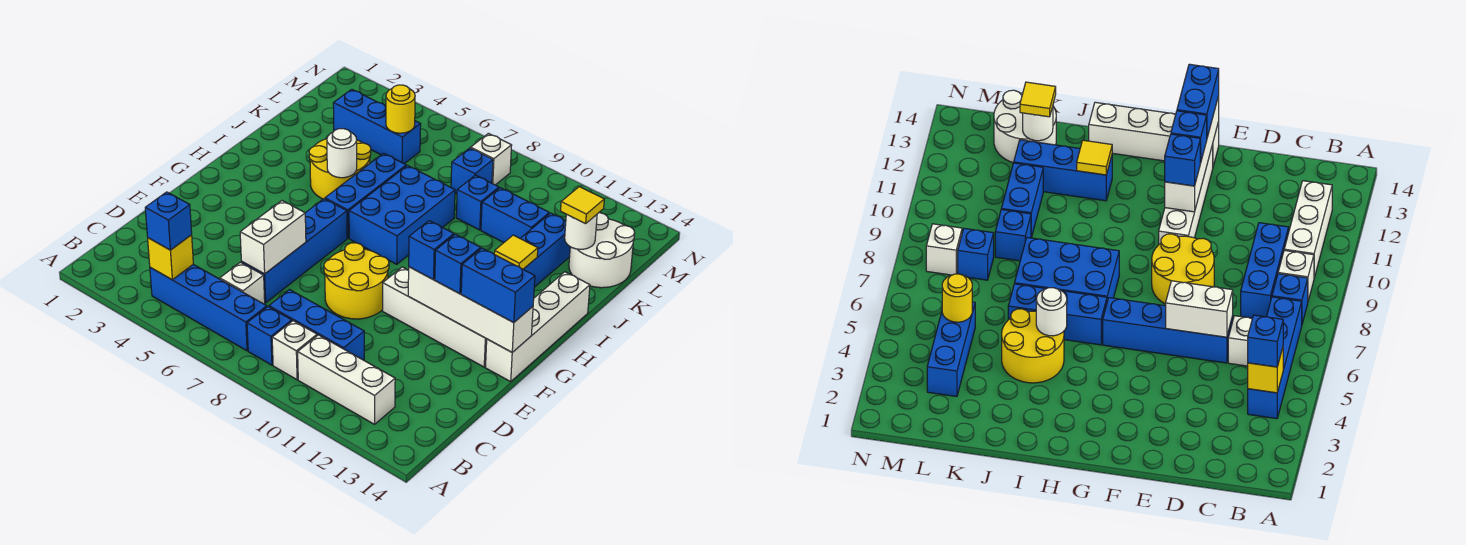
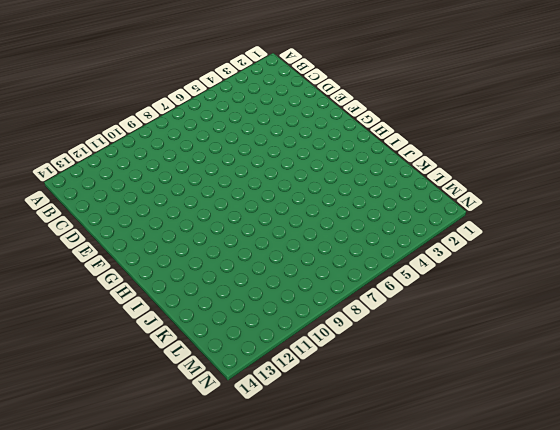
none -> blue brick B4:B7 level 1
none -> blue brick B8 level 1
none -> white brick B9 level 1
none -> white brick B10:B12 level 1

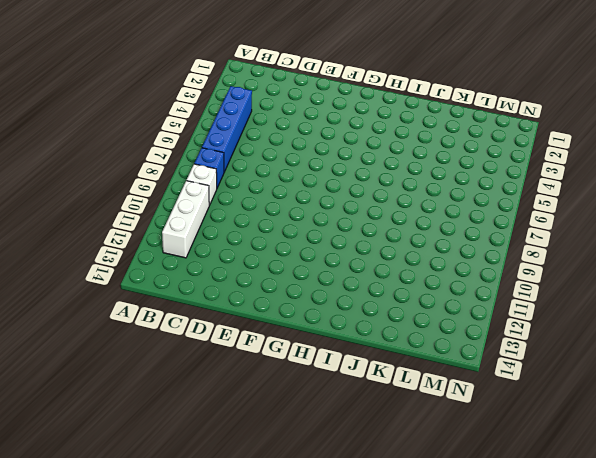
none -> white brick C6 level 1
none -> blue brick C8:C10 level 1
none -> blue brick D6:G6 level 1
none -> yellow round brick E8:F9 level 1

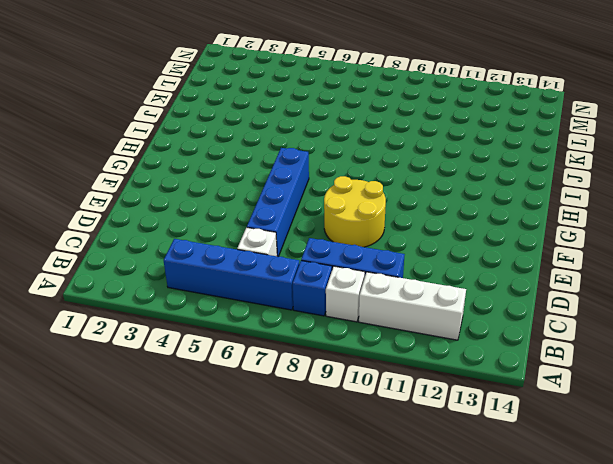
none -> white brick F10:F13 level 1
none -> white brick F14:I14 level 1
none -> blue brick H6:J6 level 1
none -> blue brick H7:J8 level 1

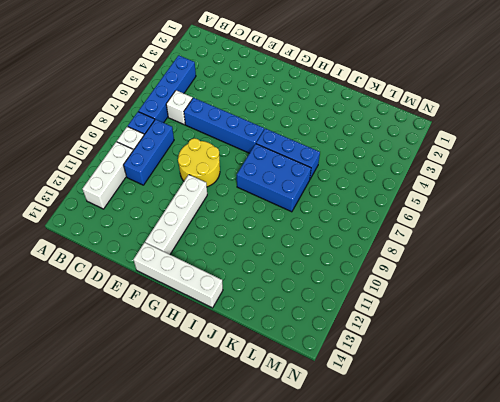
none -> yellow round brick I4:J5 level 1
none -> blue brick I12:K12 level 1
none -> blue brick K9 level 1
none -> blue brick K10:K11 level 1

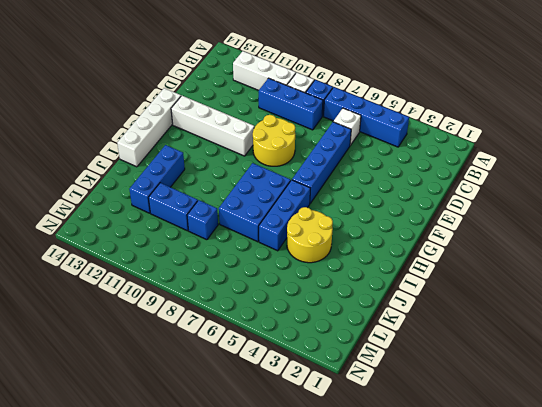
none -> white round brick K13:L14 level 1
none -> blue brick L3:L5 level 1
none -> blue brick L8 level 1
none -> white brick M8 level 1

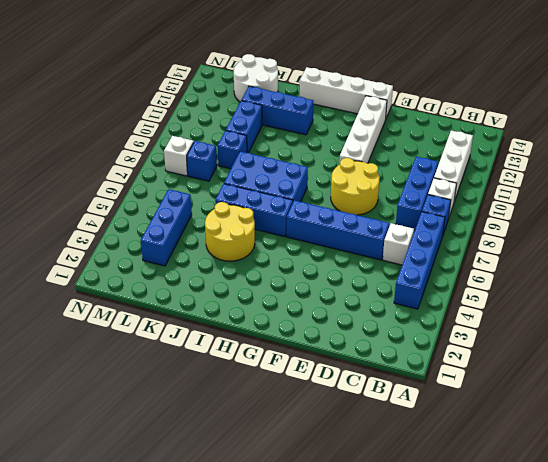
none -> yellow brick B4 level 2
none -> white brick D6:E6 level 2
none -> white brick F11:F14 level 2
none -> white round brick I5 level 2

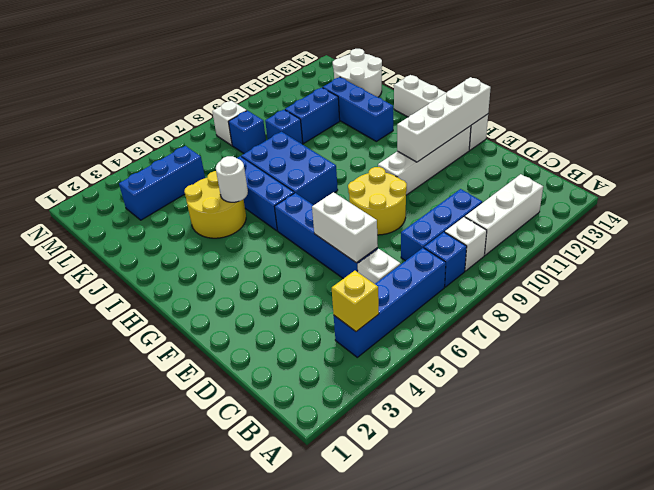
none -> yellow tile I12 level 2
none -> white round brick K13 level 2
none -> yellow round brick L5 level 2
none -> blue brick B4 level 3

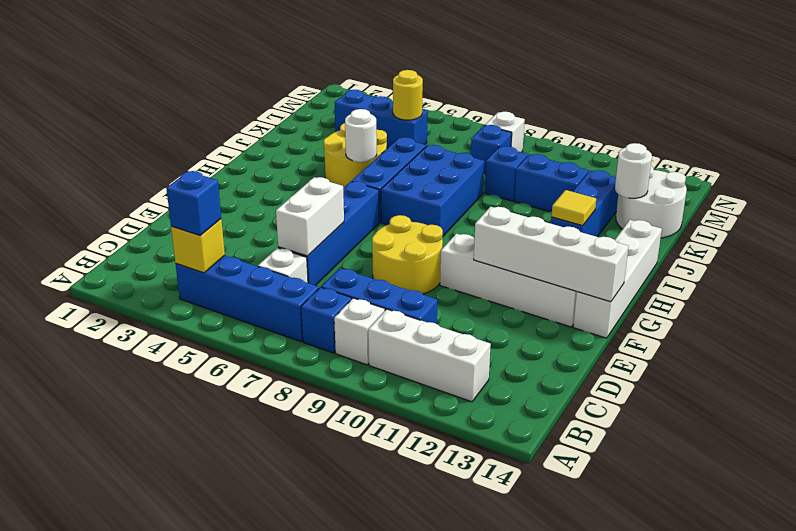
none -> blue brick F11 level 3
none -> blue brick F12 level 3
none -> blue brick F13:F14 level 3
none -> yellow tile K13 level 3

